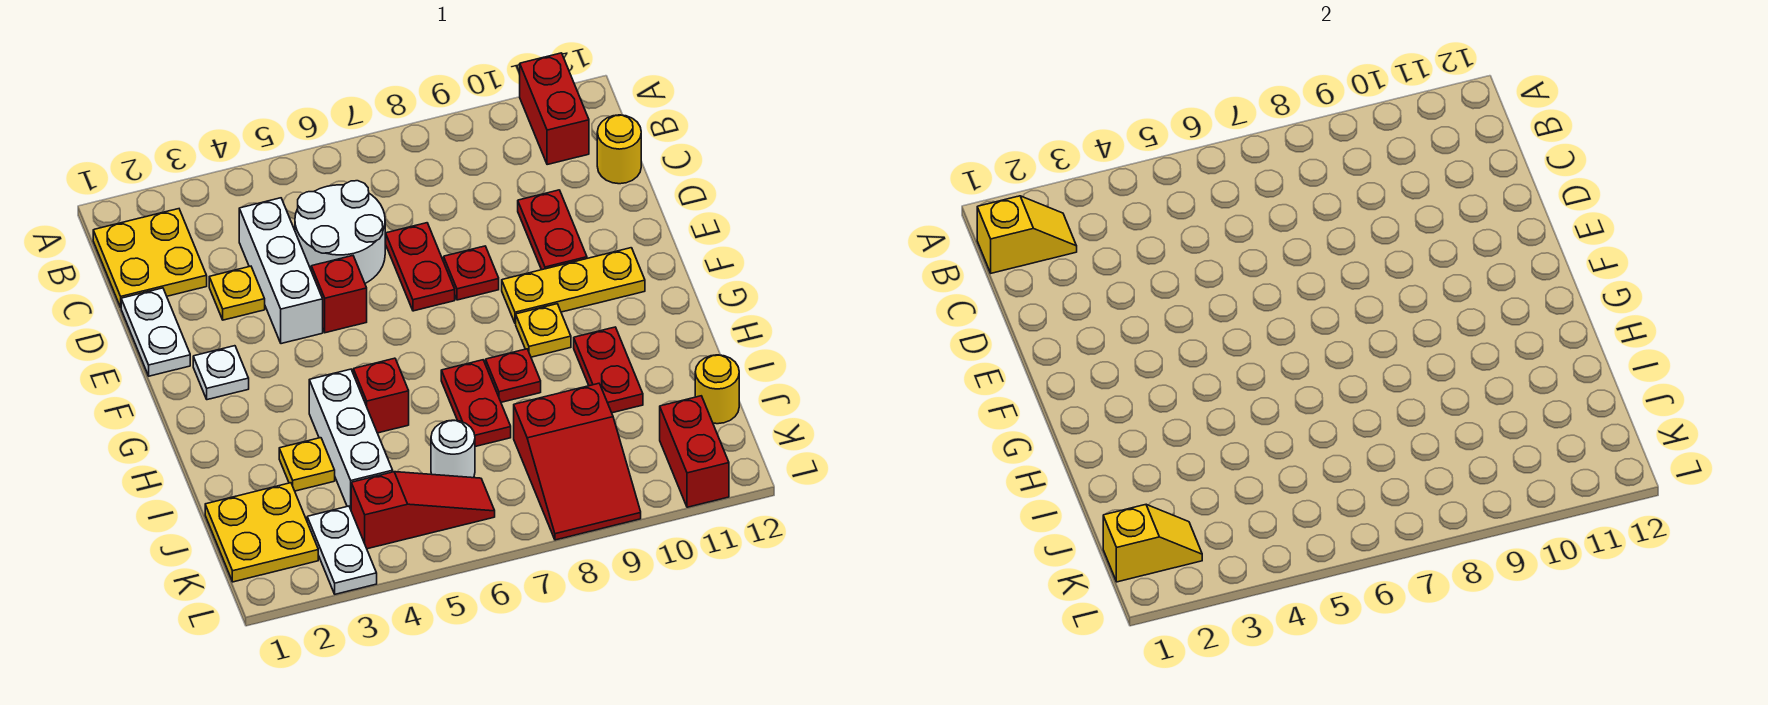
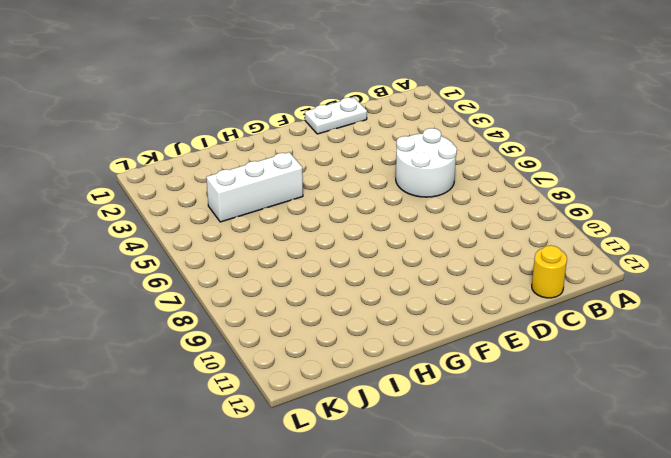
none -> red brick A11:B11 level 1
none -> yellow plate B1:C2 level 1
none -> white brick C4:E4 level 1

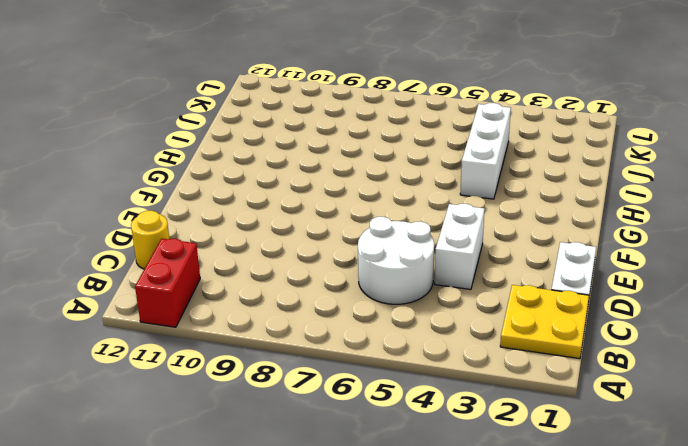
white brick D4:E4 level 1 -> white brick C4:E4 level 1
none -> yellow plate D3 level 1
none -> red plate D7:E7 level 1
none -> red plate D10:E10 level 1

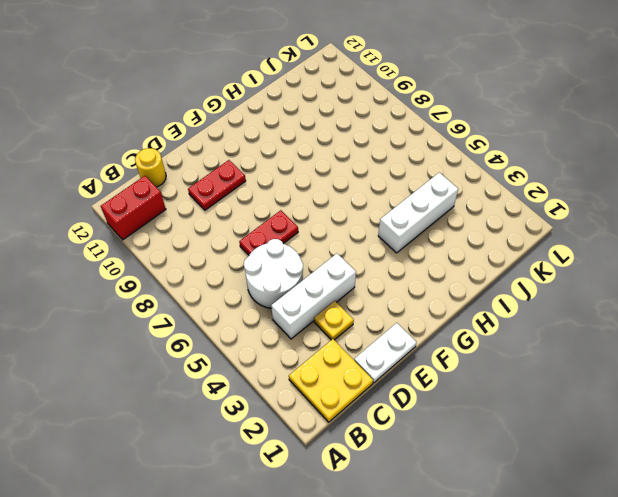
none -> red brick E5 level 1
none -> red plate E8 level 1
none -> white plate F2 level 1

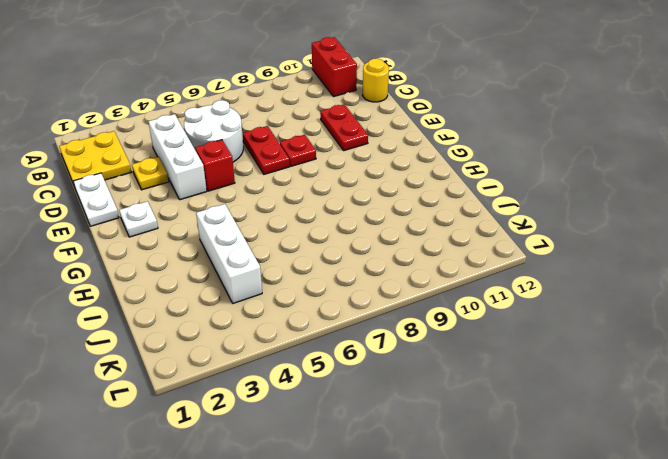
none -> yellow plate F9:F11 level 1
none -> yellow plate G9 level 1
none -> red brick H5 level 1

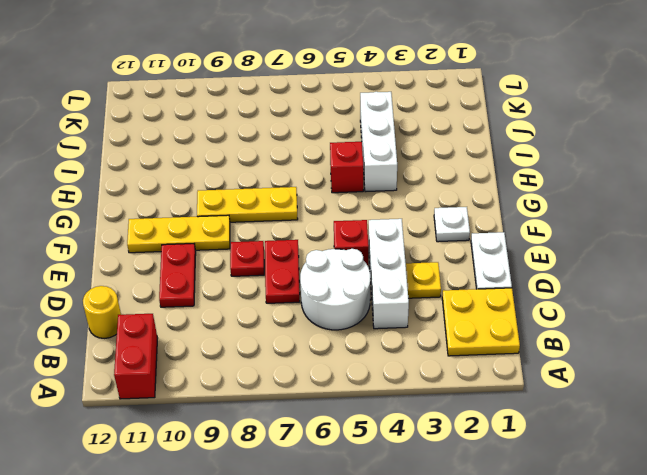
yellow plate G7:G9 level 1 -> yellow plate G9 level 1
none -> red plate H7:I7 level 1
none -> red plate H8 level 1
none -> red plate H10:I10 level 1

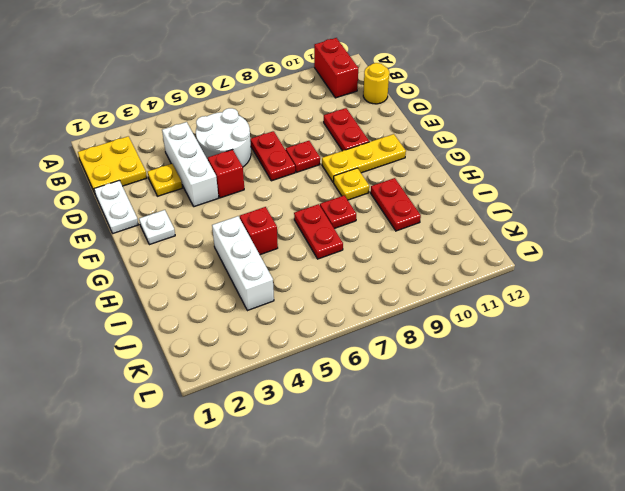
none -> yellow plate I3 level 1
none -> yellow plate J1:K2 level 1
none -> white round brick J6 level 1

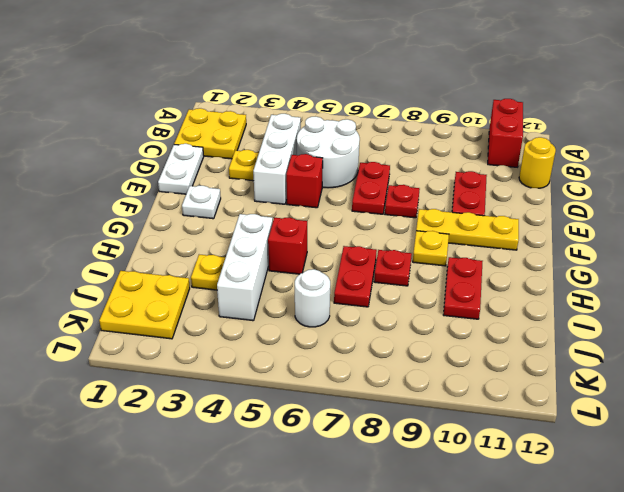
none -> red slope J8:L9 level 1 top J
none -> yellow round brick J12 level 1
none -> white plate K3:L3 level 1

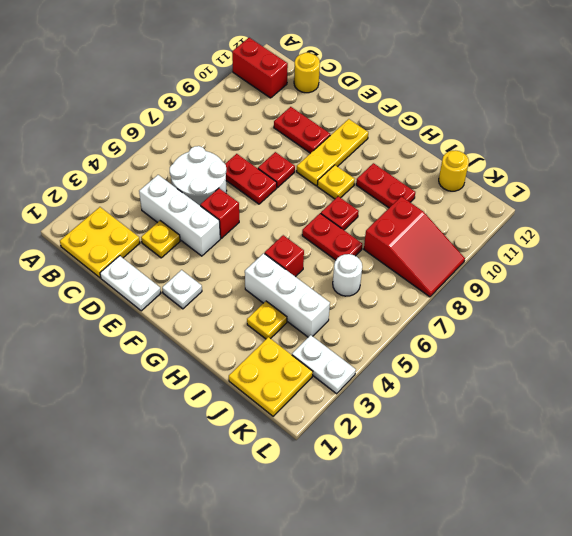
none -> red slope K4:K6 level 1 top 4
none -> red brick K11:L11 level 1
none -> yellow slope B1:B2 level 2 top 1

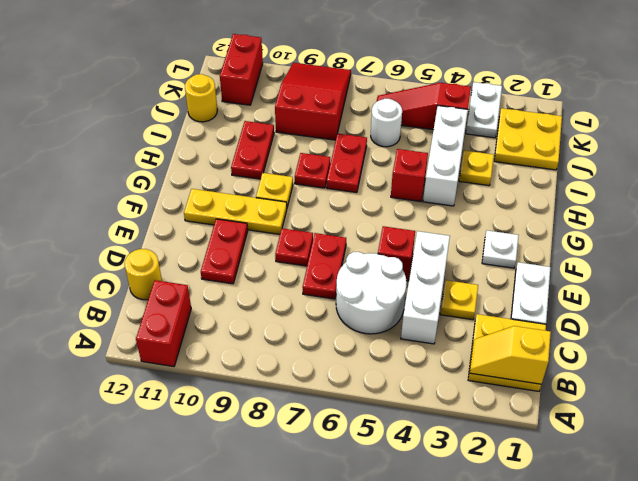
none -> yellow slope K1:K2 level 2 top 1

